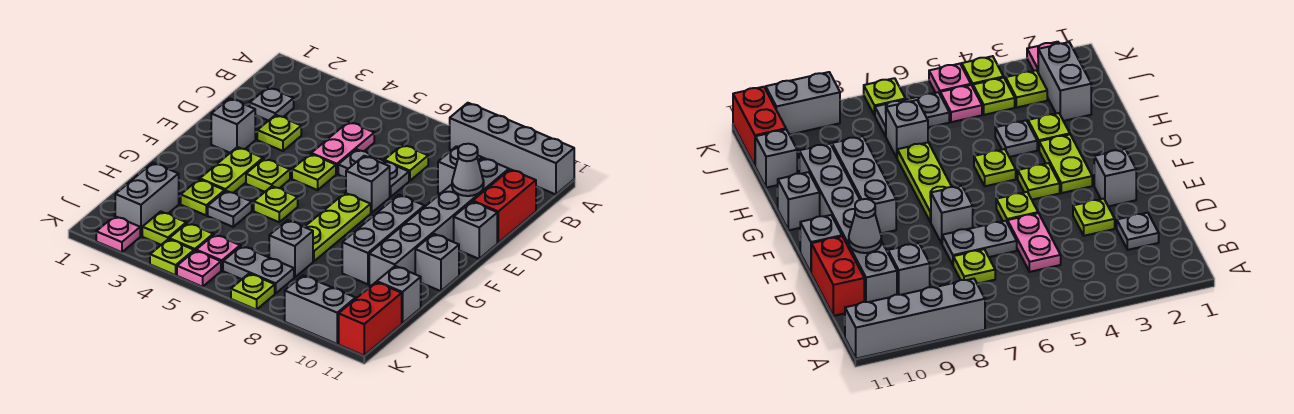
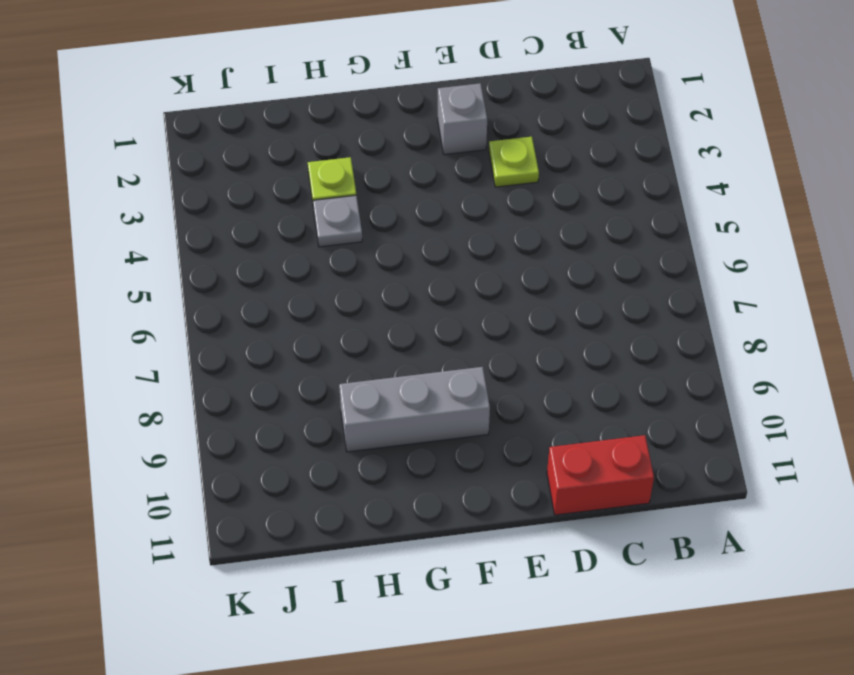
none -> grey brick A8:A11 level 1
none -> grey plate C2 level 1
none -> pink plate C5:D5 level 1
none -> lime plate C7 level 1

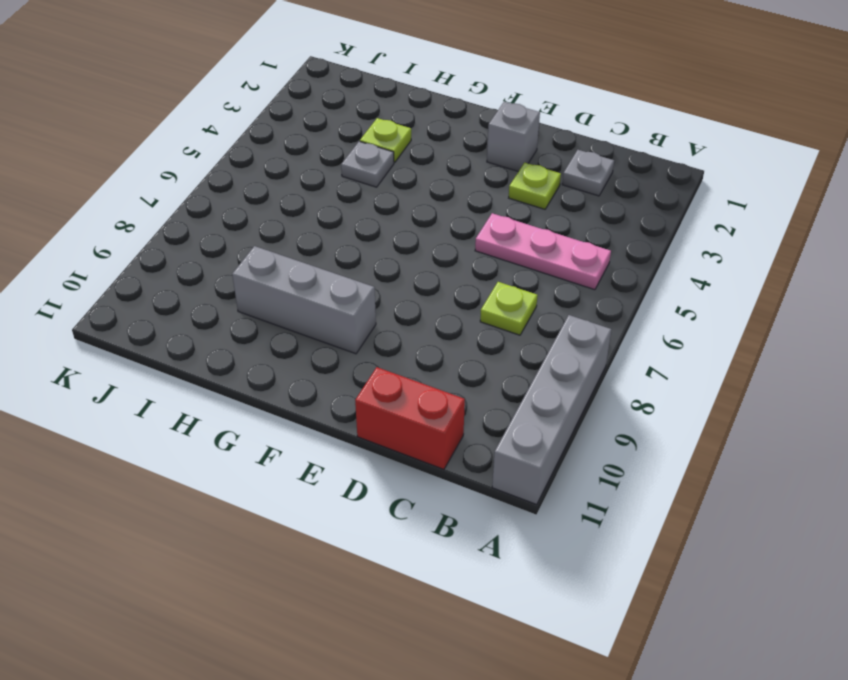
pink plate B5:D5 level 1 -> pink plate C5:D5 level 1
none -> grey brick C9 level 1
none -> grey brick C10:H10 level 1
none -> grey plate D6:D7 level 1
none -> lime plate E5 level 1

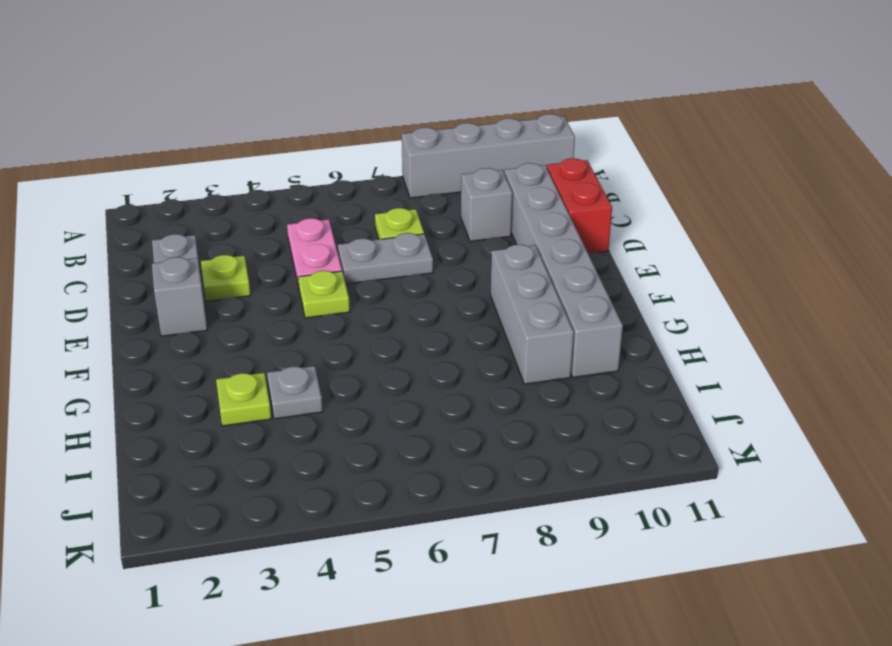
none -> grey brick E7 level 1
none -> grey brick E11 level 1
none -> lime plate F3:G3 level 1
none -> lime plate F4 level 1

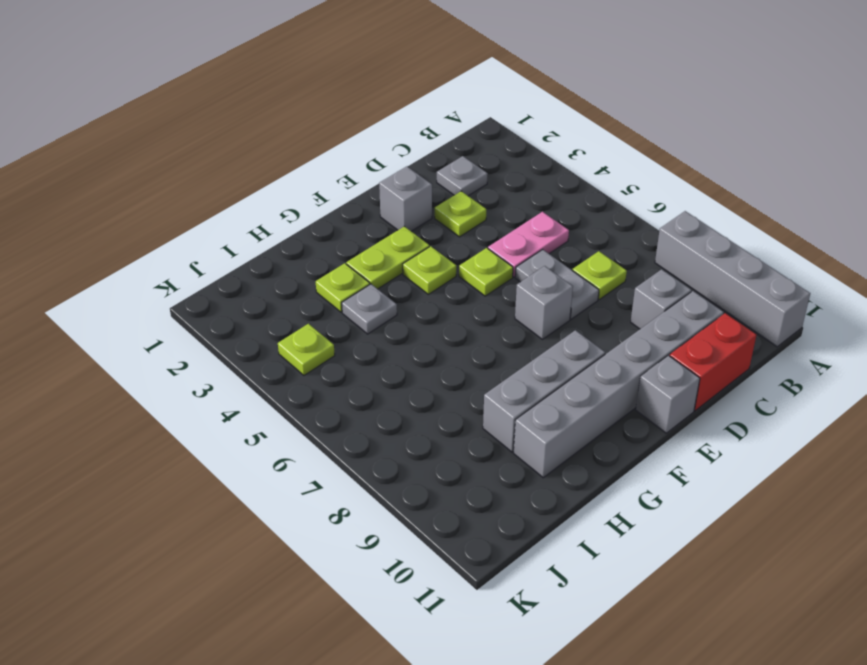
none -> lime plate F7:H7 level 1
none -> lime plate G5 level 1
none -> grey brick G11 level 1
none -> grey brick I2:J2 level 1

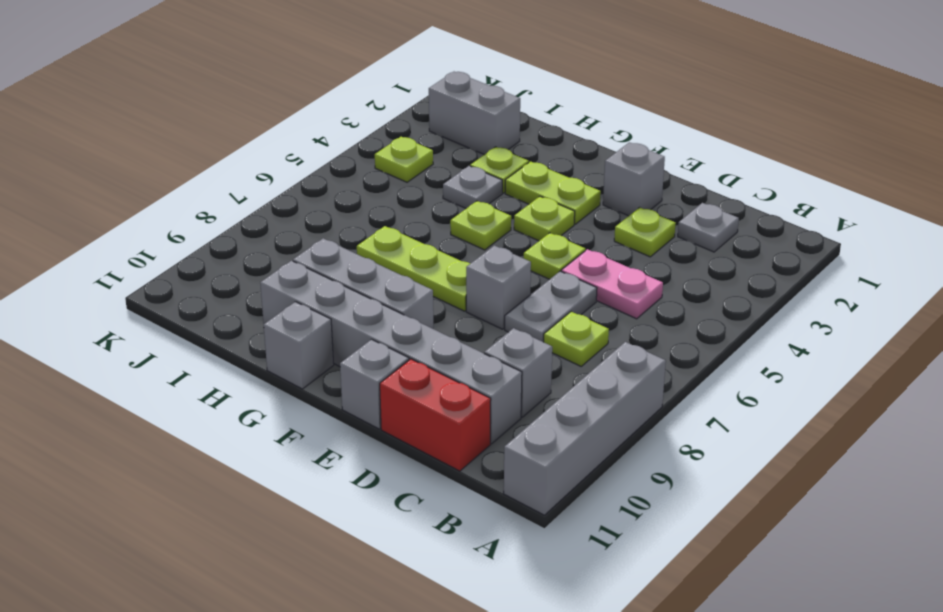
none -> grey brick I7 level 1
none -> grey brick I11 level 1
none -> lime plate J3 level 1
none -> pink plate J5 level 1

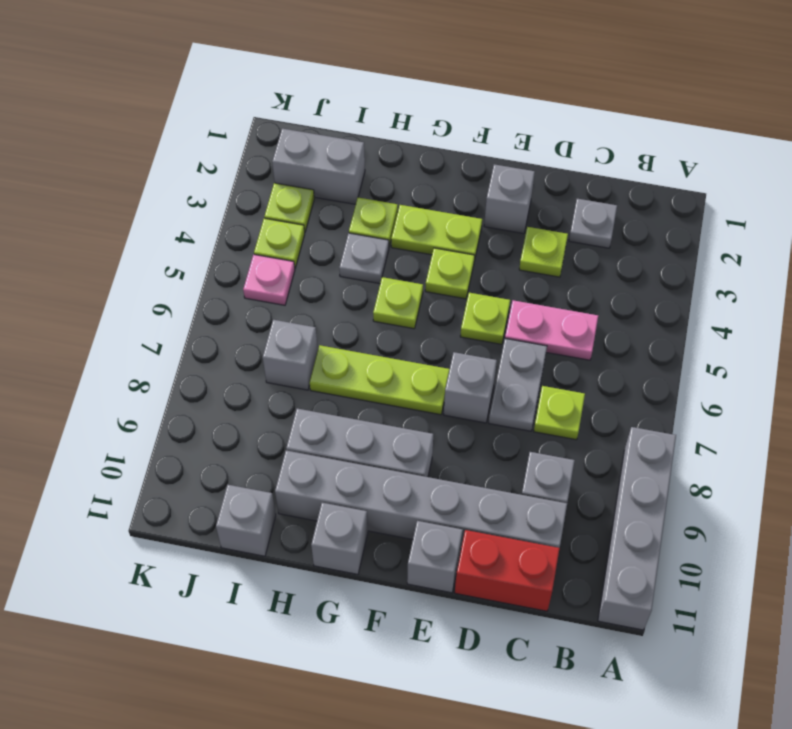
none -> grey plate J6:J7 level 1
none -> red brick J11:K11 level 1
none -> pink plate K2 level 1
none -> lime plate K4 level 1

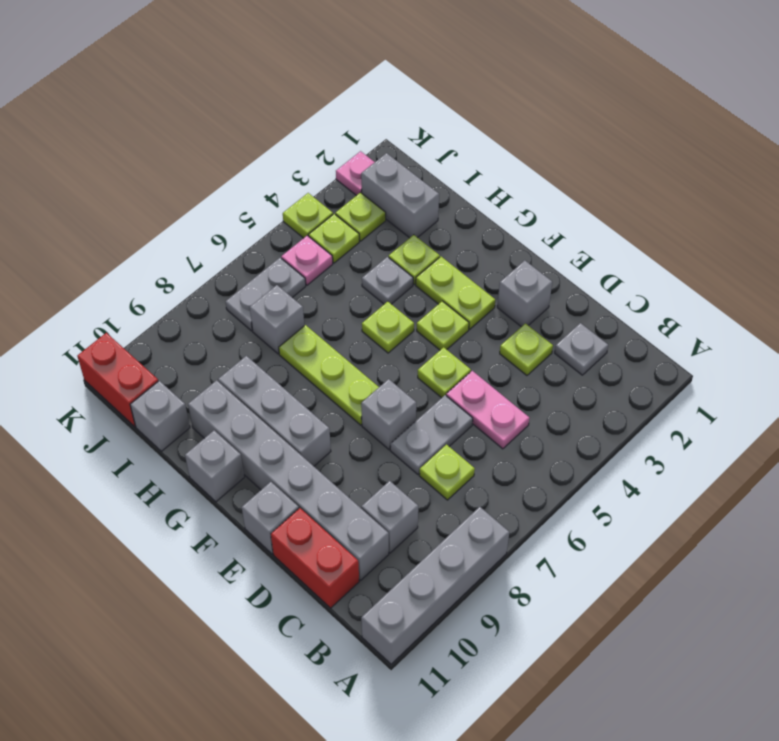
none -> pink plate K5 level 1
none -> lime plate K7 level 1
none -> grey brick K9:K10 level 1
none -> grey cone D10 level 2

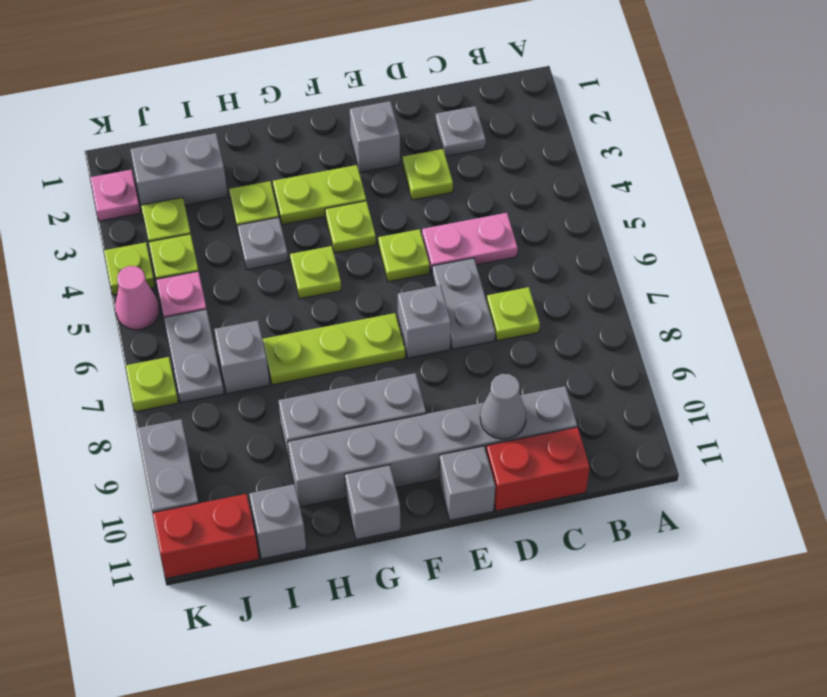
pink cone K5 level 1 -> pink plate K5 level 1
none -> grey brick A8:A11 level 1
none -> grey brick C9 level 1

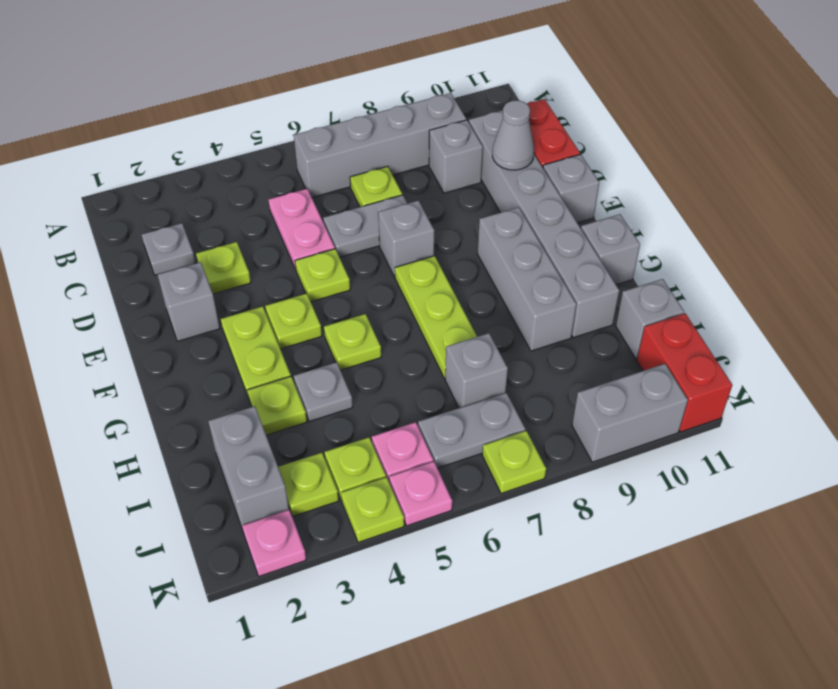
grey brick B6:B9 level 1 -> grey brick A8:A11 level 1

